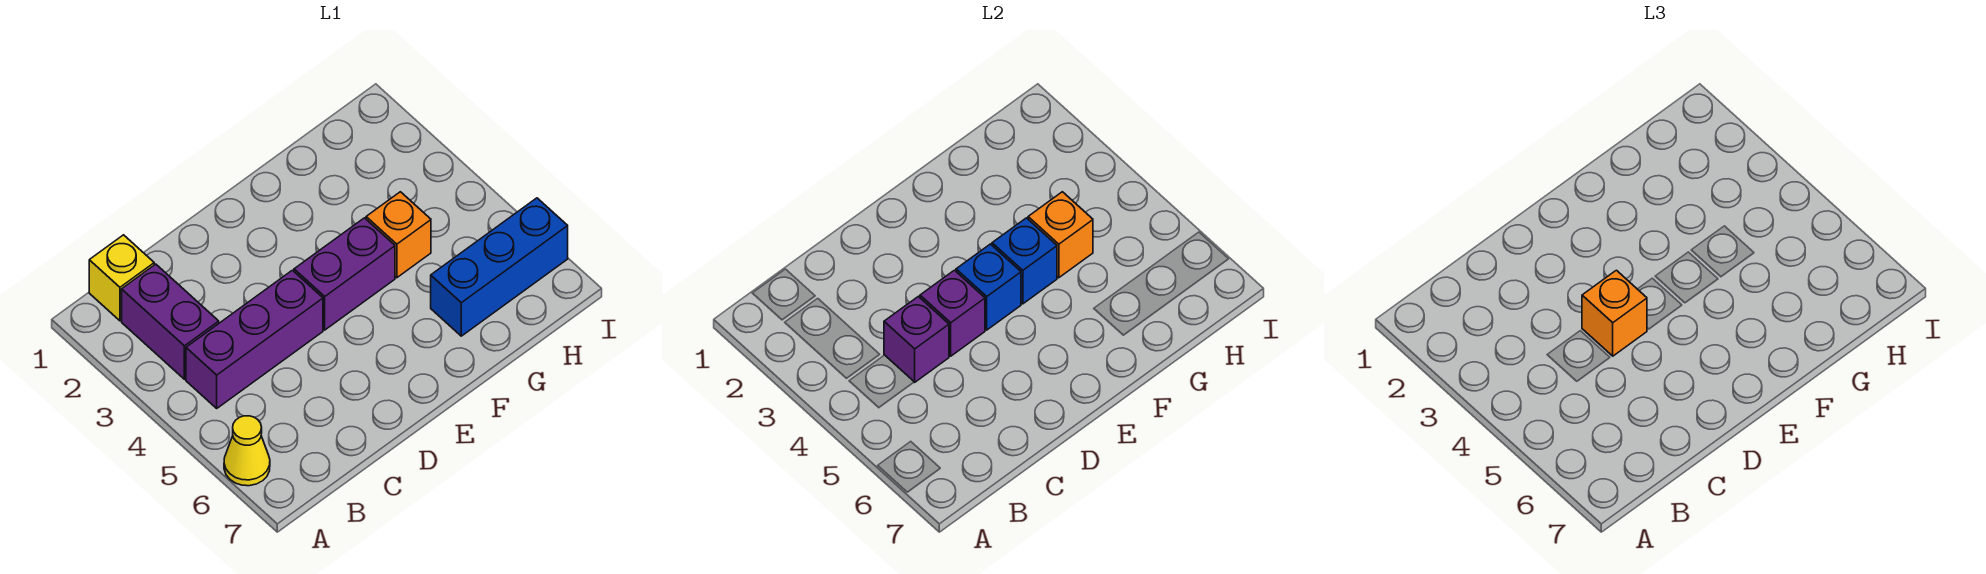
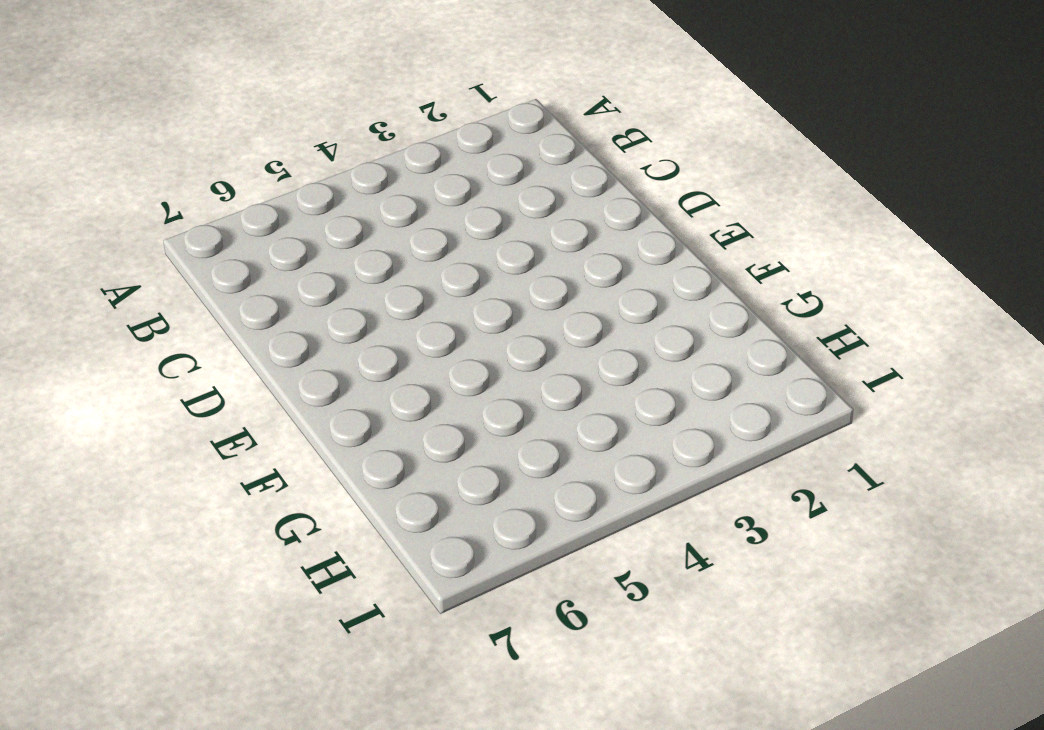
none -> yellow cone A6 level 1
none -> yellow brick B1 level 1
none -> purple brick B2:B3 level 1

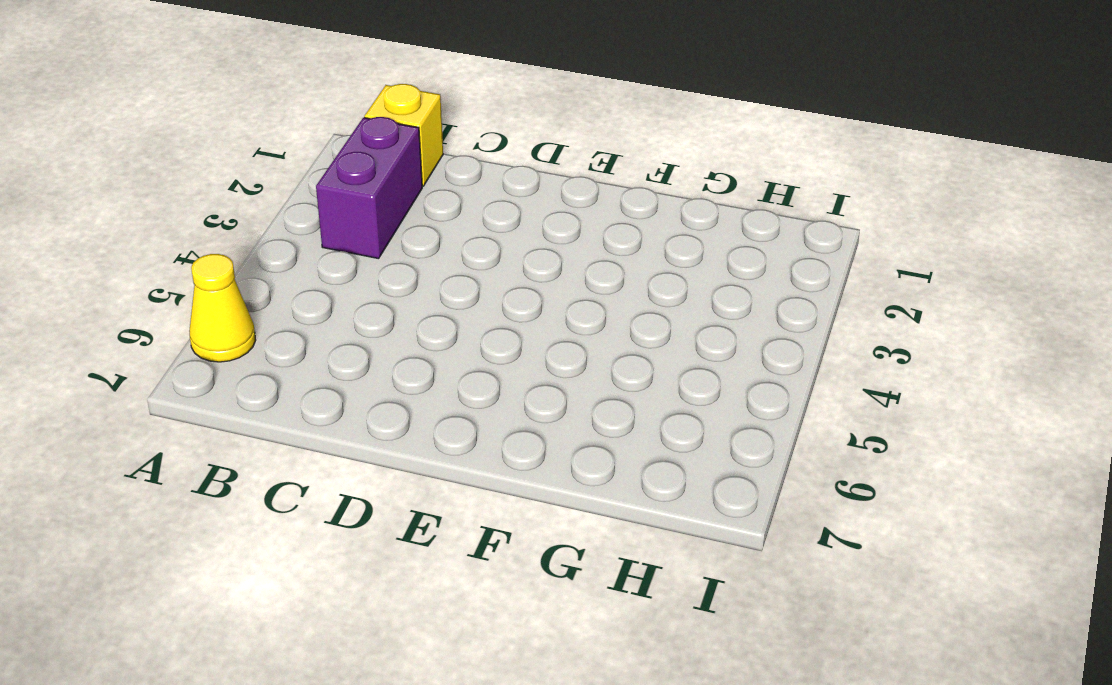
none -> purple brick B4:D4 level 1
none -> purple brick E4:F4 level 1
none -> orange brick G4 level 1

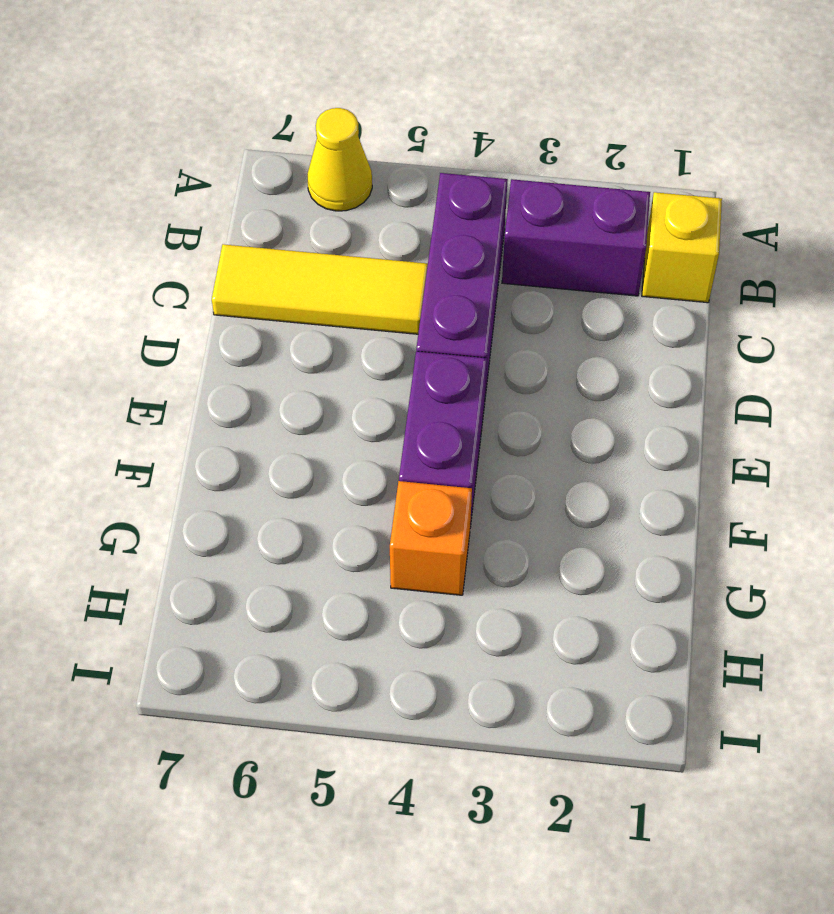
yellow tile C5:C7 level 1 -> none
none -> blue brick G6:I6 level 1
none -> purple brick C4 level 2
none -> purple brick D4 level 2

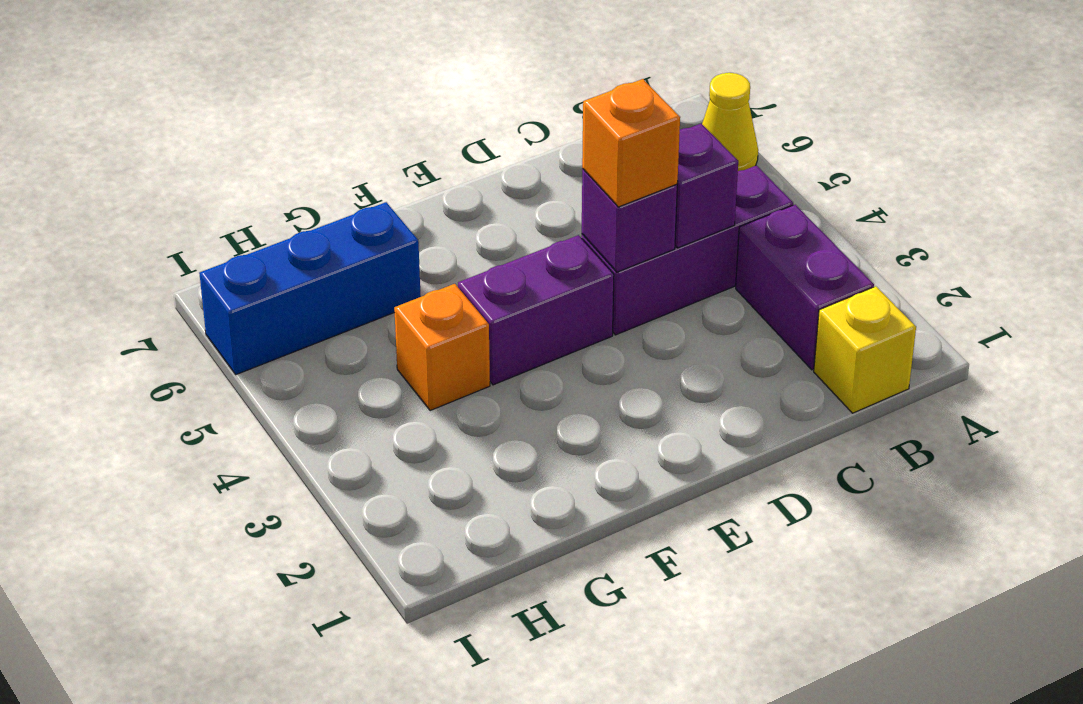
none -> blue brick E4 level 2
none -> blue brick F4 level 2
none -> orange brick G4 level 2

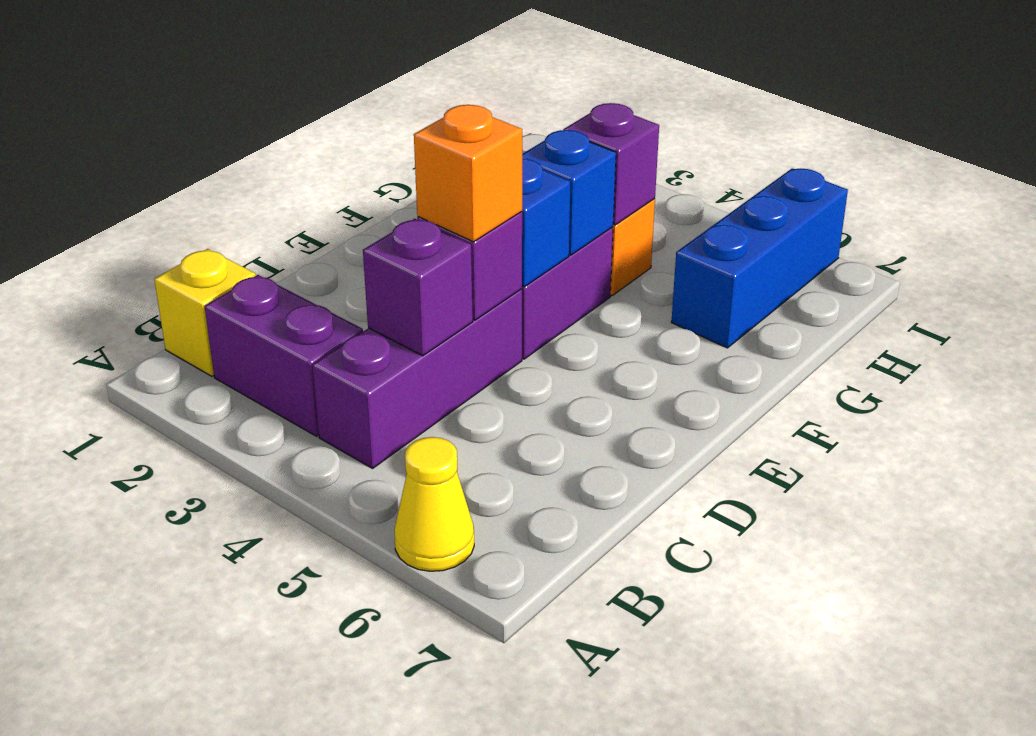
purple brick G4 level 2 -> orange brick G4 level 2

